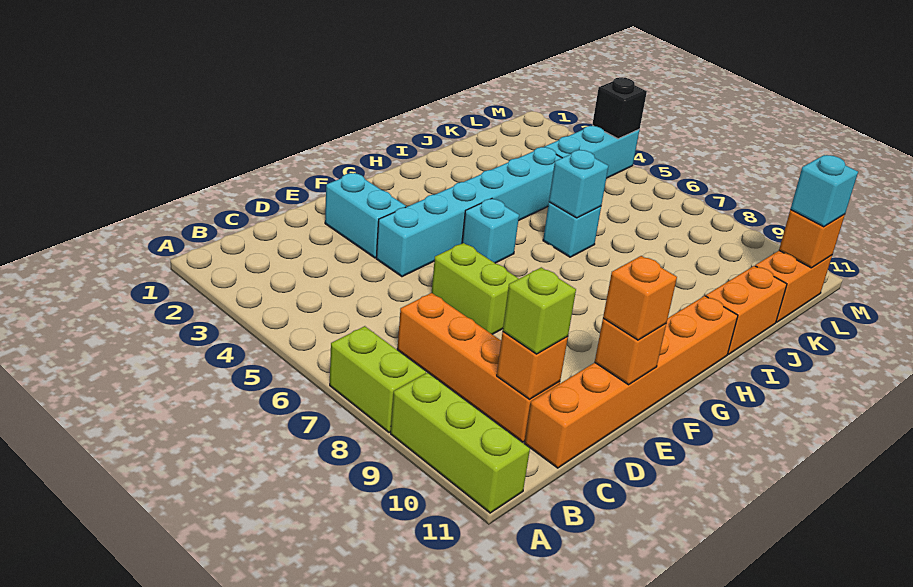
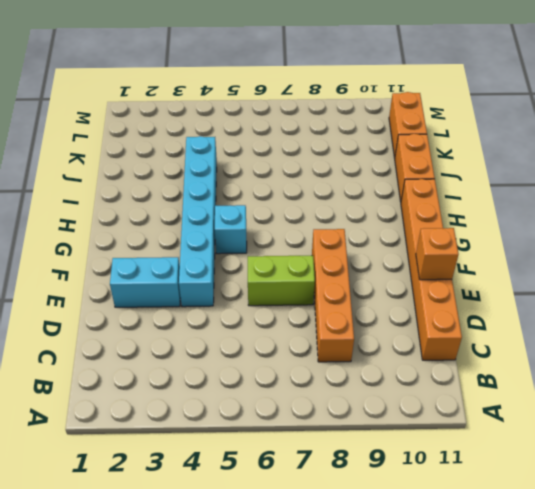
orange brick C8:F8 level 1 -> orange brick C7:C10 level 1
none -> lime brick A7:A8 level 1
none -> lime brick A9:A11 level 1
none -> cyan brick I6 level 1

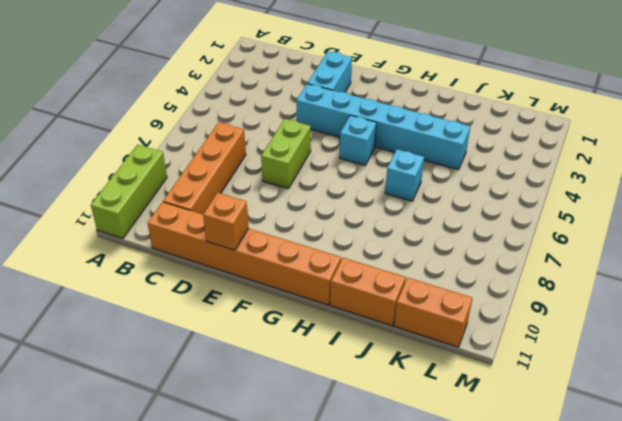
none -> lime brick A7:A8 level 1
none -> cyan brick K4:M4 level 1
none -> orange brick C10 level 2

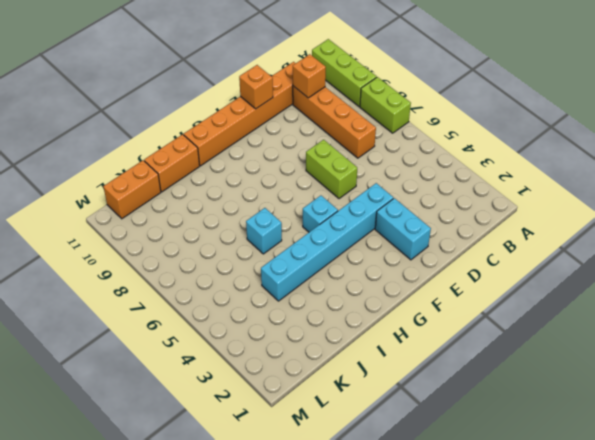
none -> cyan brick K4:M4 level 1
none -> cyan brick I6 level 2
none -> orange brick L11 level 2

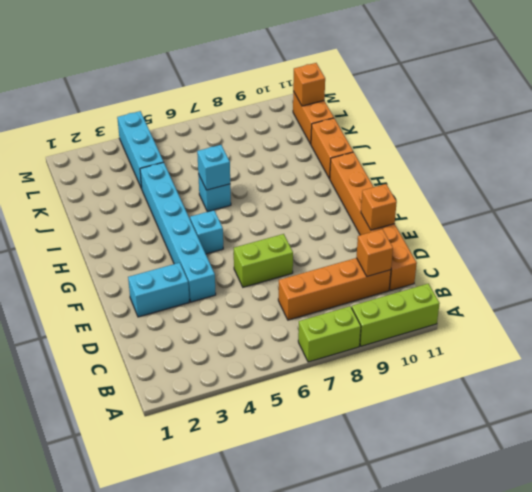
none -> black brick M4 level 2
none -> lime brick C10 level 3
none -> orange brick E11 level 3

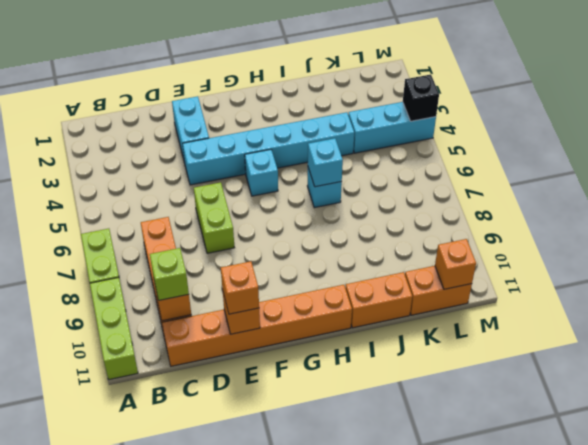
none -> cyan brick L11 level 3

